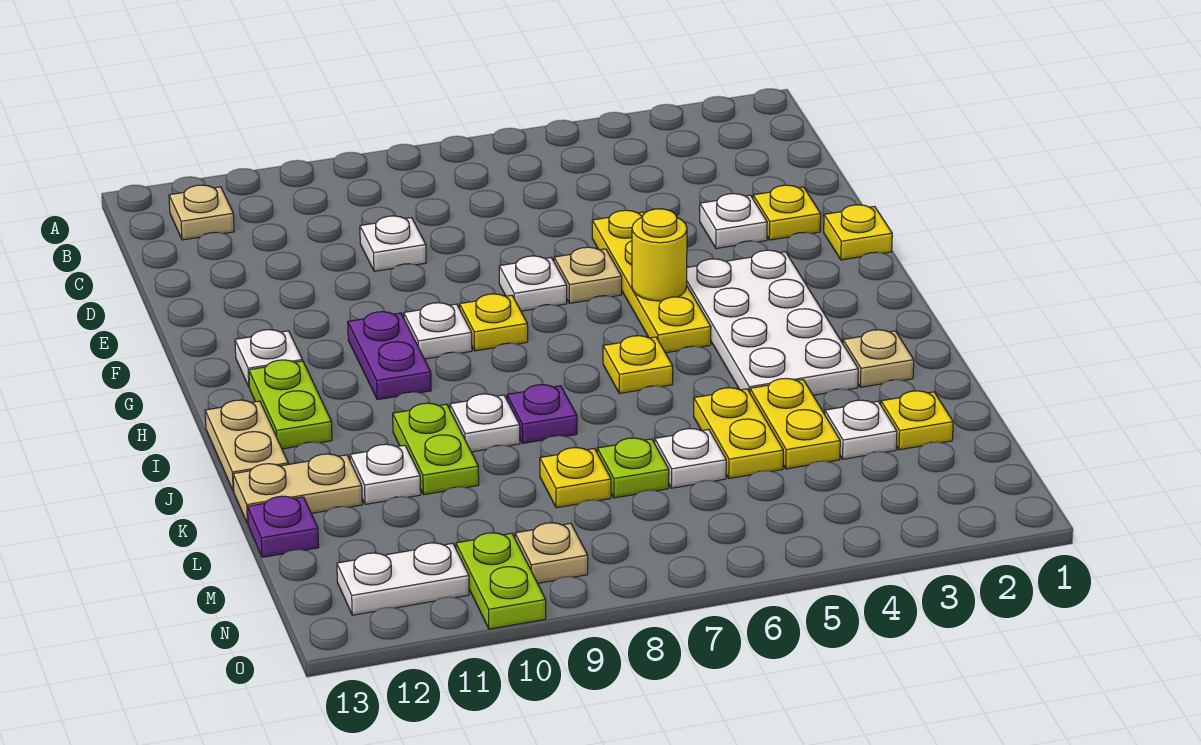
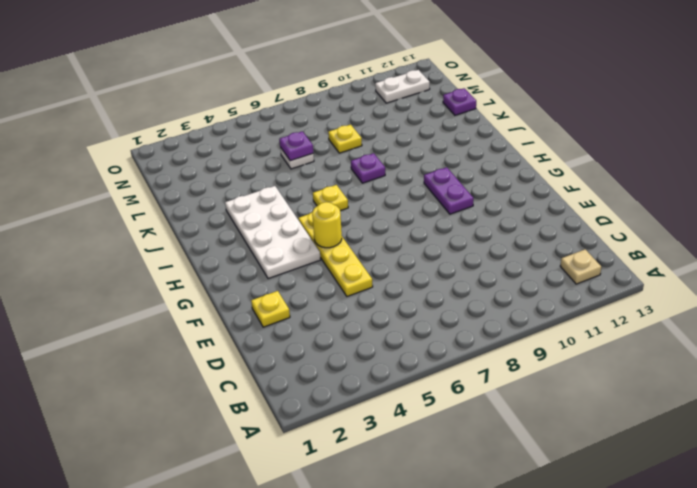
purple plate L6 level 2 -> none
none -> white plate D9 level 1
none -> white plate E3 level 1
none -> yellow plate F1 level 1
none -> tan plate F6 level 1

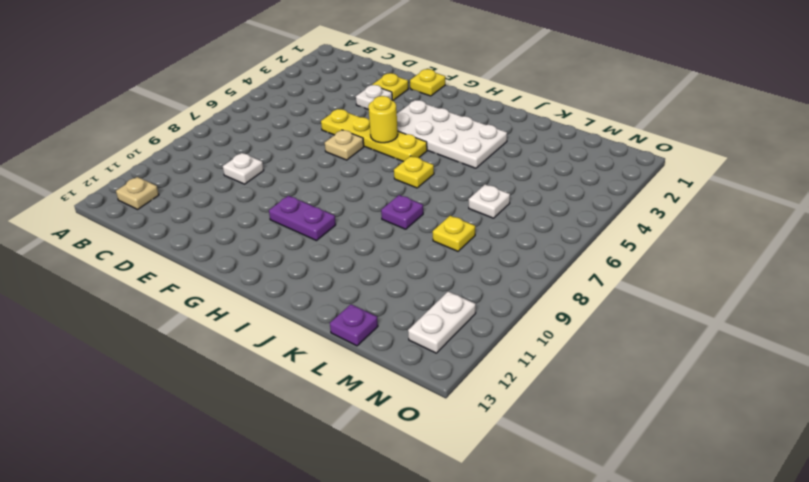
none -> white plate F7 level 1
none -> yellow plate G8 level 1
none -> white plate G9 level 1
none -> white plate G12 level 1

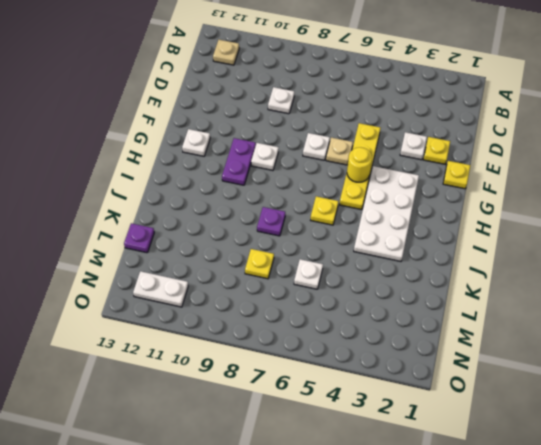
none -> yellow plate G8 level 1
none -> lime plate H12:I12 level 1
none -> tan plate I13:J13 level 1
none -> tan plate J2 level 1

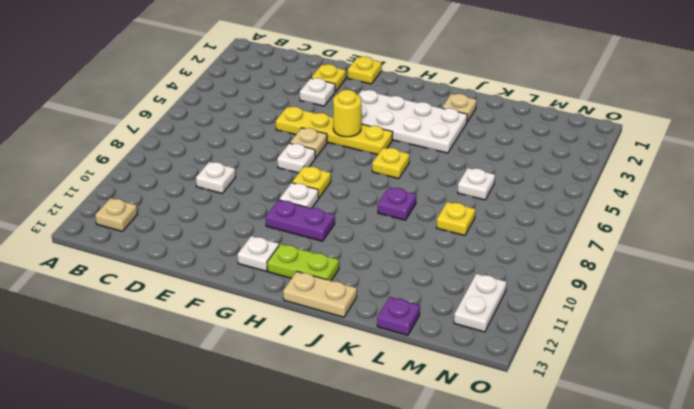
none -> white plate J9 level 1
none -> lime plate J10:K10 level 1
none -> yellow plate K4:L4 level 1
none -> yellow plate K5:L5 level 1

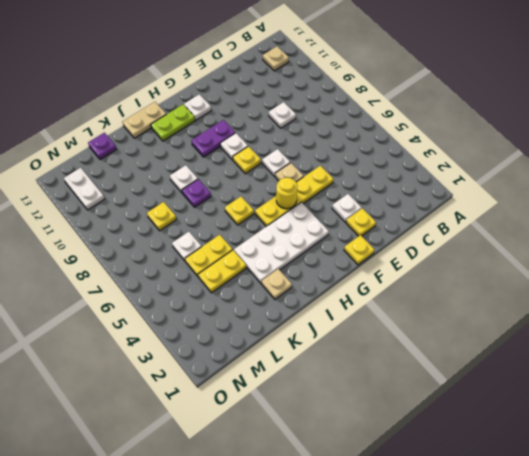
none -> lime plate J10:K10 level 1
none -> white plate K11 level 1
none -> tan plate K12:K13 level 1
none -> yellow plate L2 level 1

